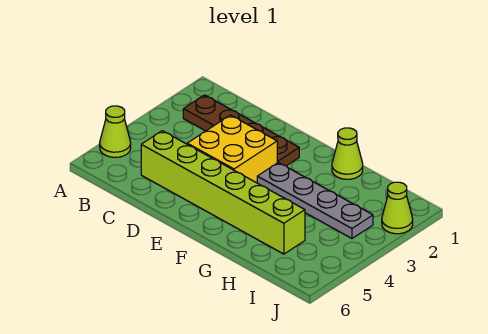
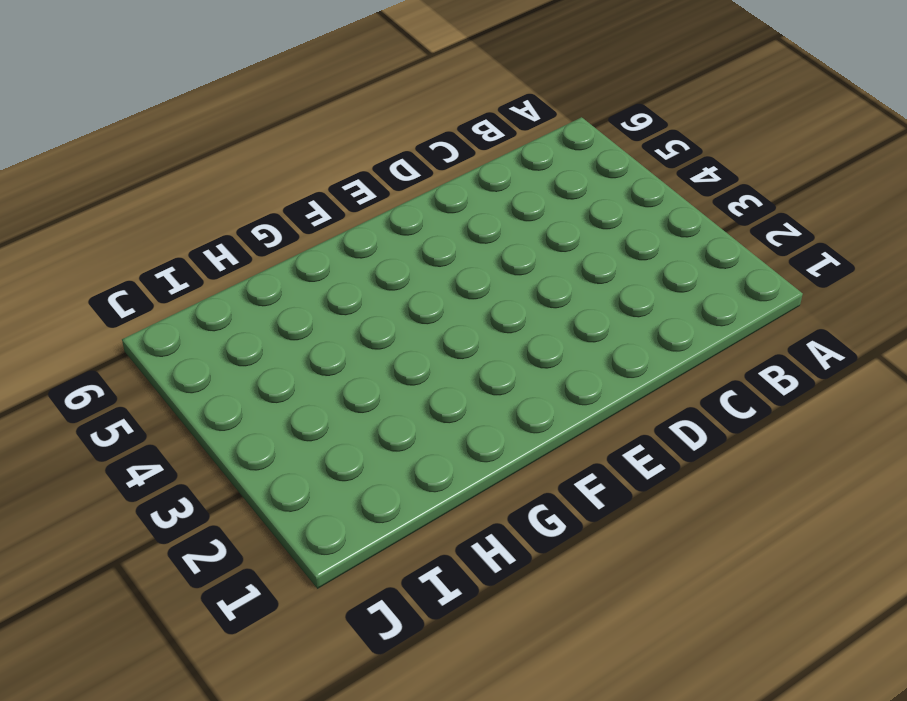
none -> lime cone A5 level 1
none -> brown plate B2:E2 level 1

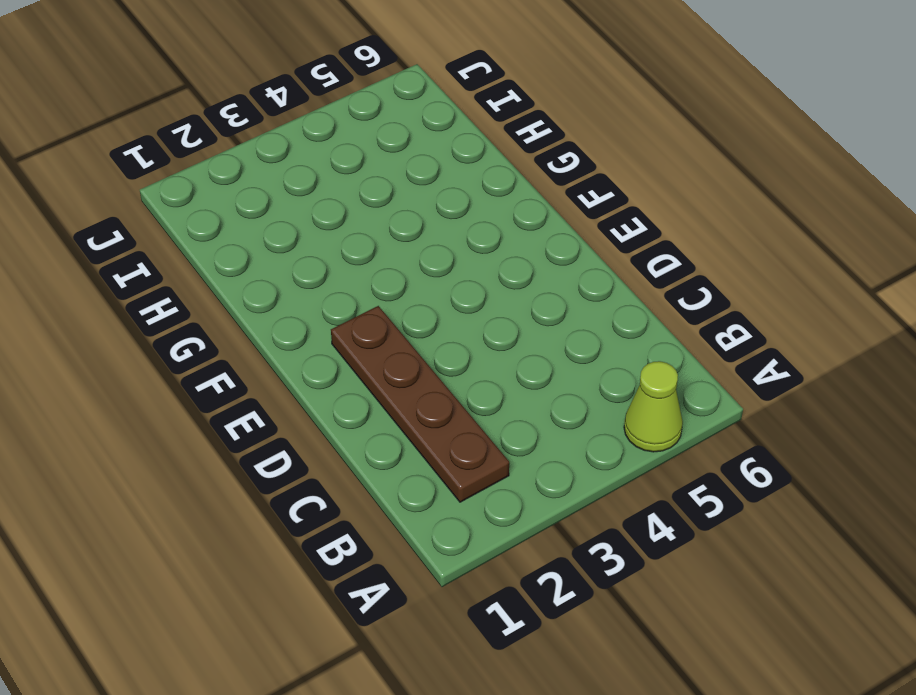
none -> lime brick C5:H5 level 1
none -> yellow brick D3:E4 level 1

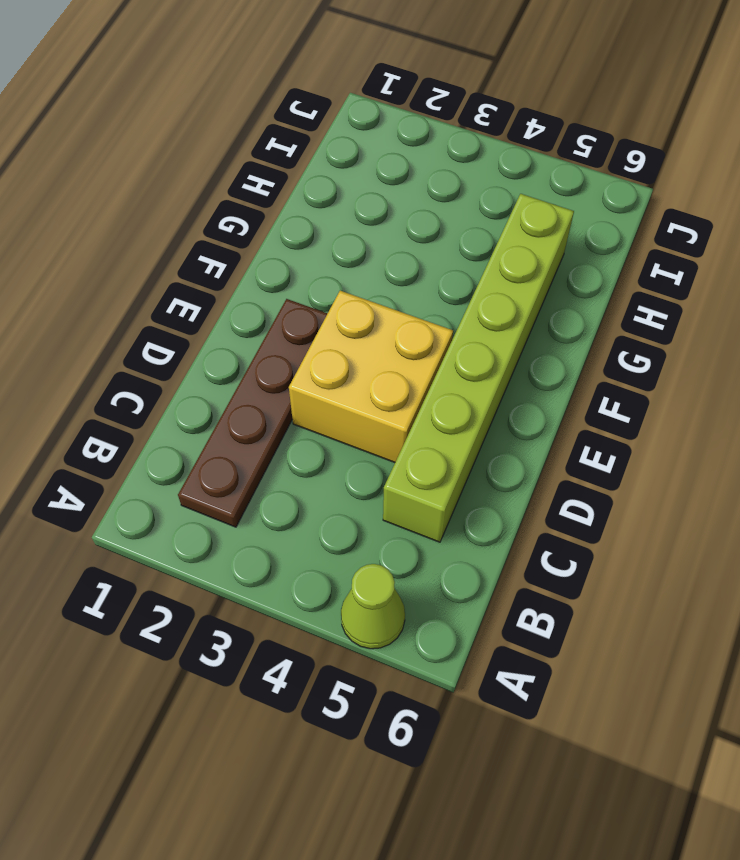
none -> grey plate F3:I3 level 1
none -> lime cone G1 level 1

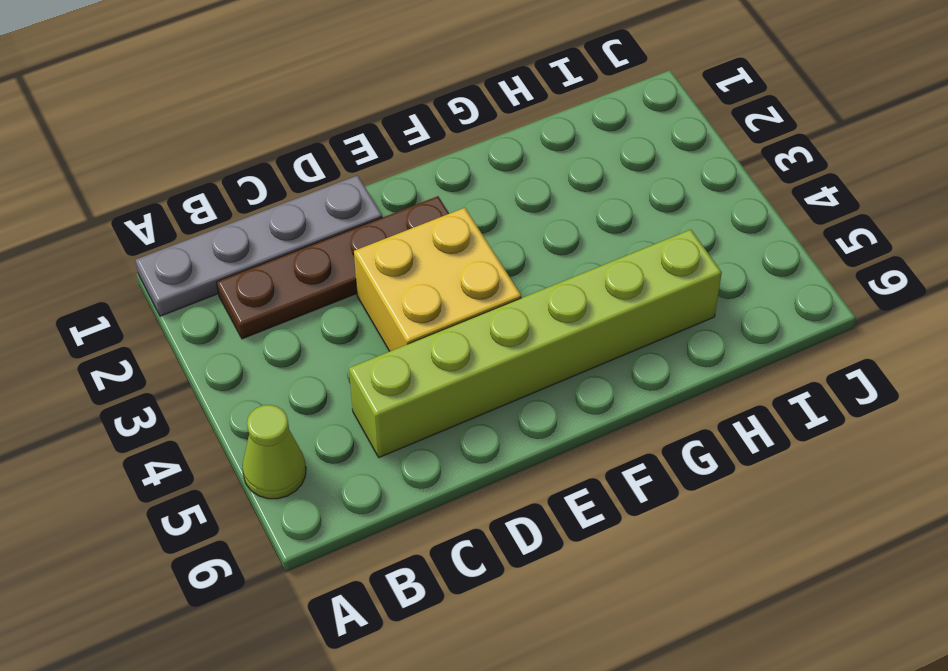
grey plate A1:D1 level 1 -> grey plate F3:I3 level 1
none -> lime cone G1 level 1
none -> lime cone J2 level 1

